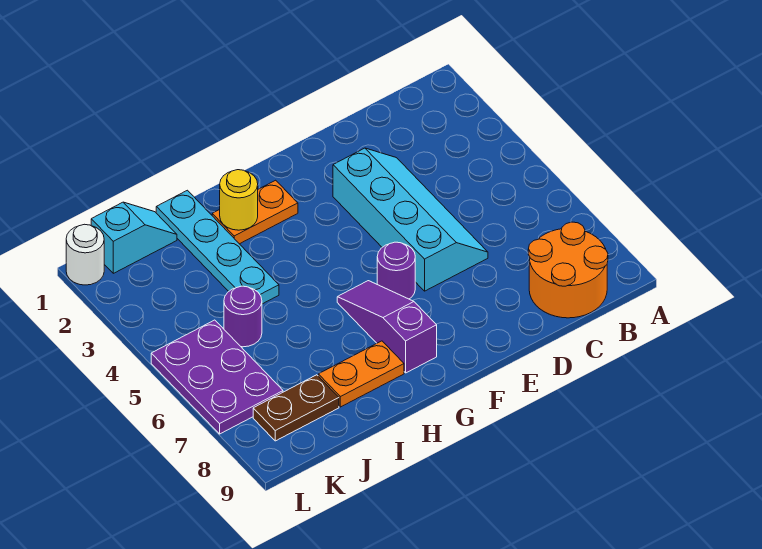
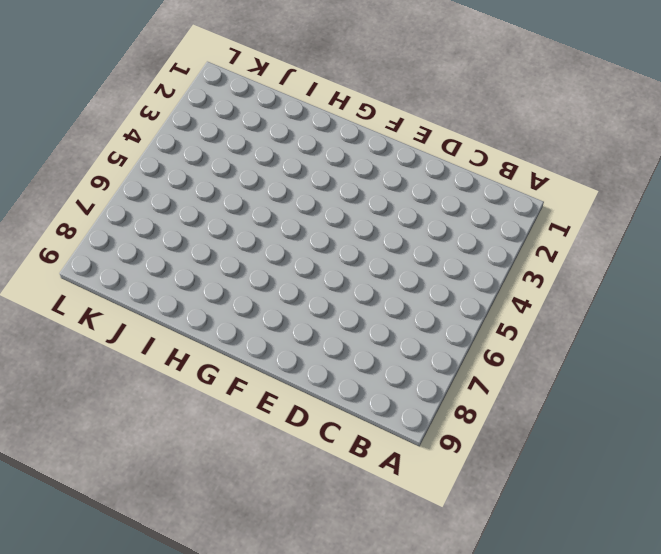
none -> orange round brick B8:C9 level 1
none -> cyan slope D3:E6 level 1 top E
none -> purple round brick F6 level 1

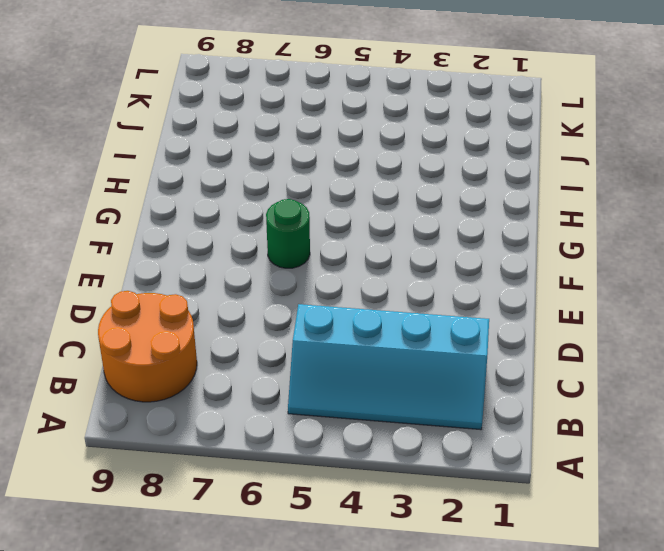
cyan slope B2:C5 level 1 top C -> cyan slope D3:E6 level 1 top E
green round brick F6 level 1 -> purple round brick F6 level 1
none -> orange plate G2:H2 level 1
none -> purple slope G6:G8 level 1 top 8
none -> orange plate H8:I8 level 1

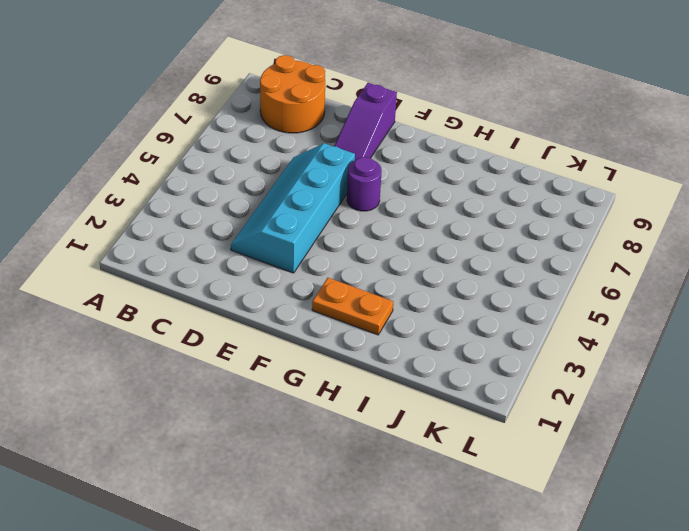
purple slope E7:E9 level 1 top 9 -> purple slope G6:G8 level 1 top 8
none -> orange plate H8:I8 level 1
none -> cyan plate I1:I4 level 1
none -> cyan slope J1:K1 level 1 top K

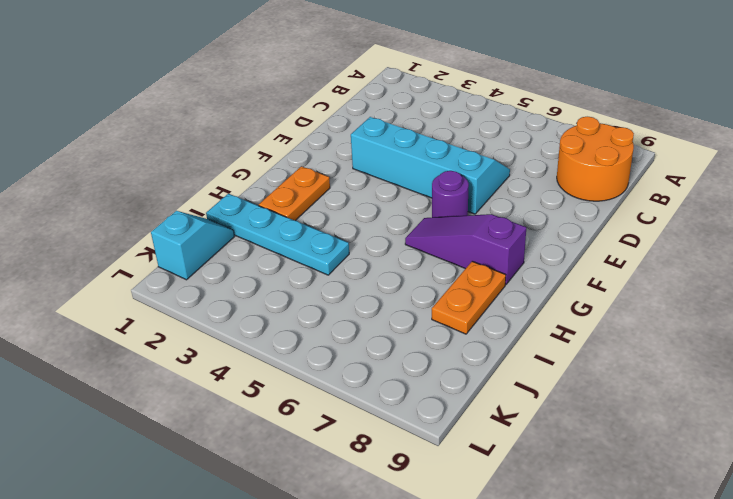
none -> purple round brick J5 level 1
none -> brown plate J8:K8 level 1
none -> purple plate K5:L7 level 1

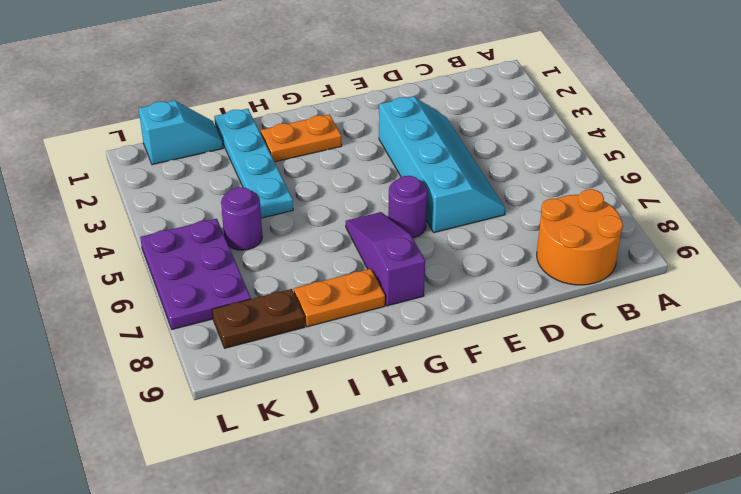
none -> white round brick L1 level 1
none -> yellow round brick H2 level 2

